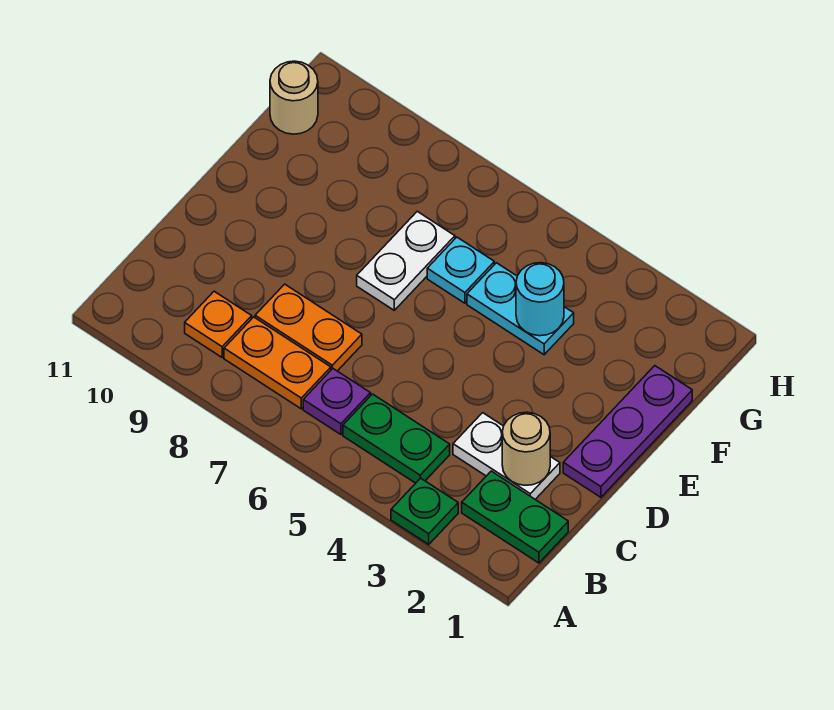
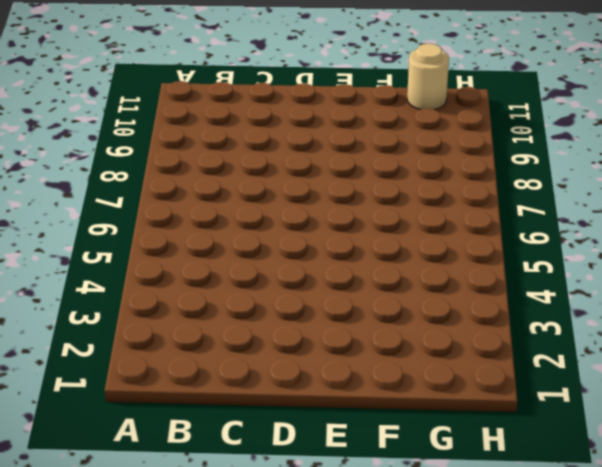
none -> green plate A3 level 1
none -> green plate B1:B2 level 1
none -> green plate B4:B5 level 1

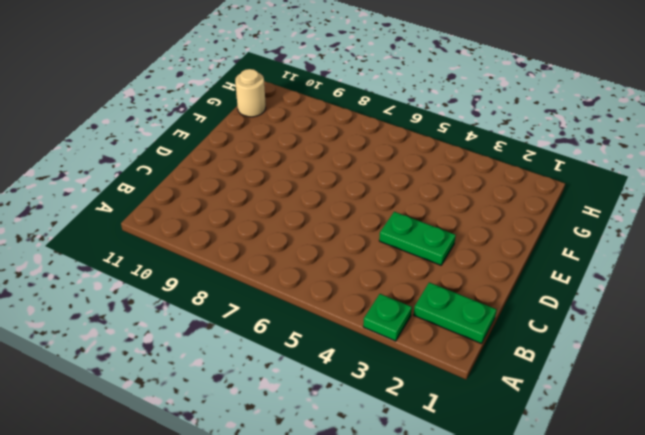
green plate D3:D4 level 1 -> green plate B4:B5 level 1
none -> purple plate B6 level 1
none -> orange plate B7:B8 level 1
none -> orange plate B9 level 1

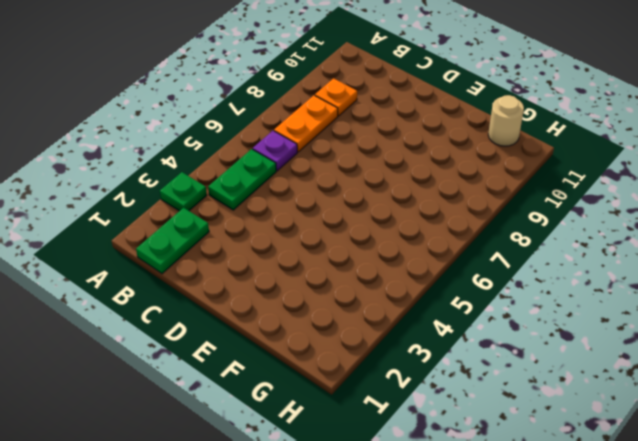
none -> white plate C2:C3 level 1
none -> orange plate C7:C8 level 1
none -> purple plate D1:F1 level 1

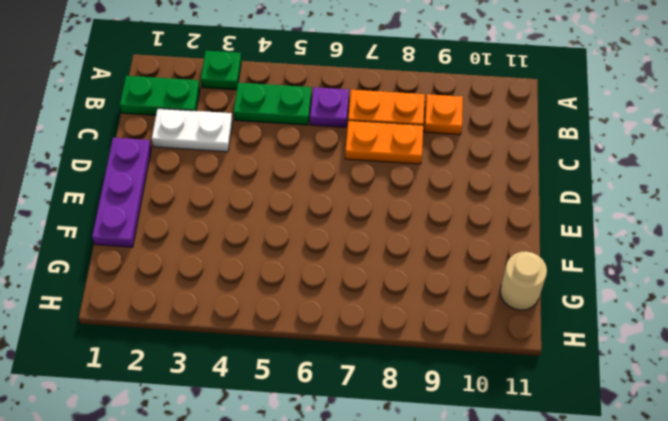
none -> white plate E7:F7 level 1
none -> cyan plate F4:F5 level 1
none -> cyan plate F6 level 1

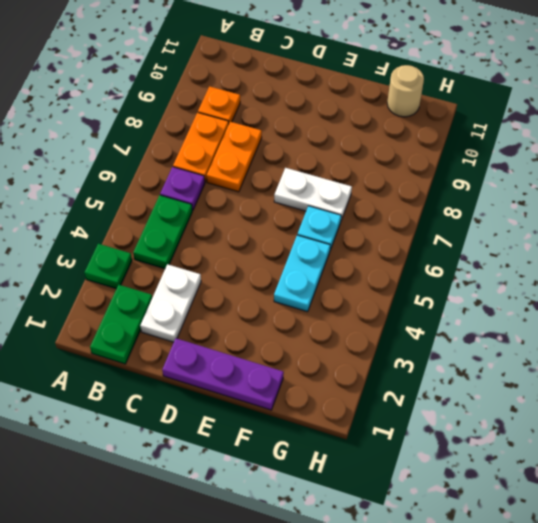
none -> tan round brick C2 level 2
none -> cyan round brick F4 level 2

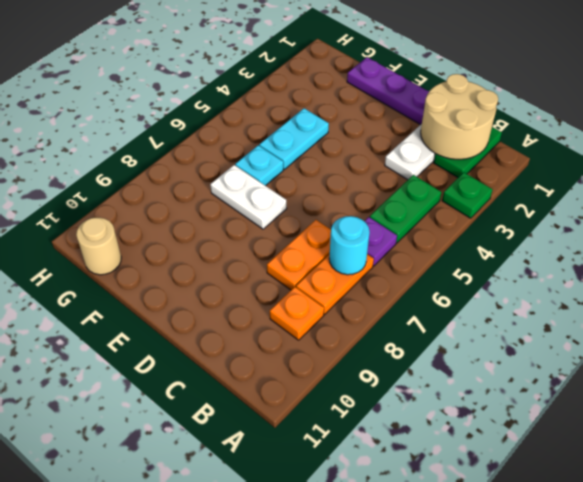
tan round brick B1:C2 level 2 -> tan round brick C2 level 2
cyan round brick B7 level 2 -> cyan round brick F4 level 2

